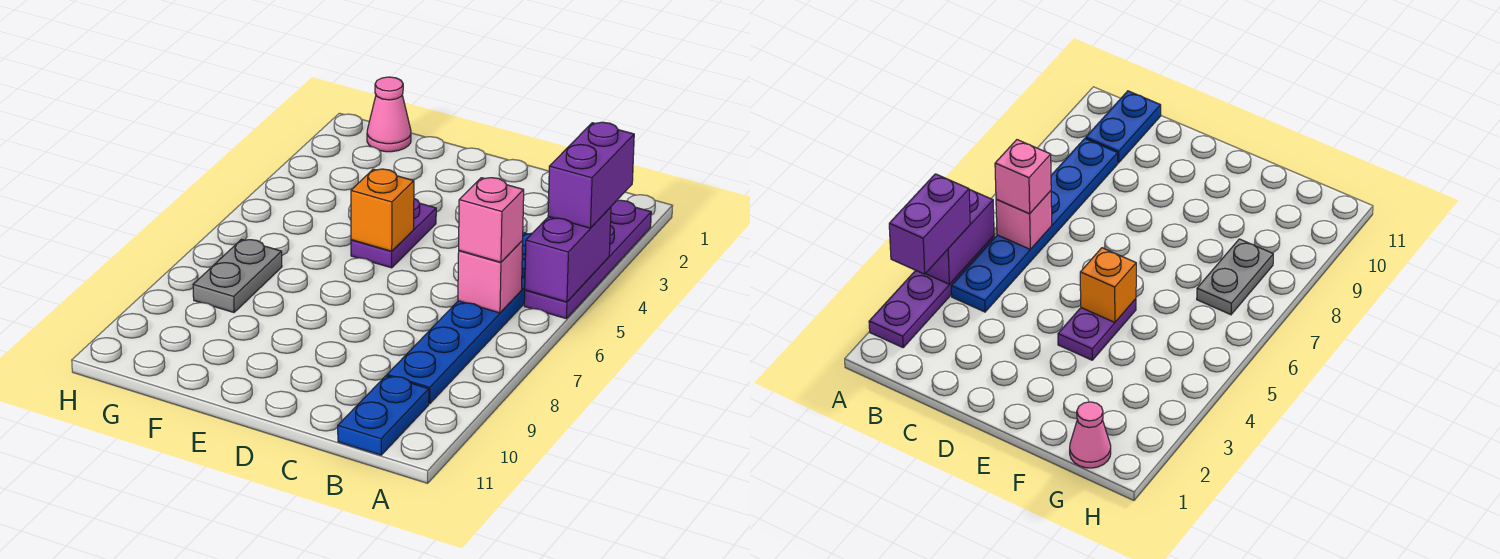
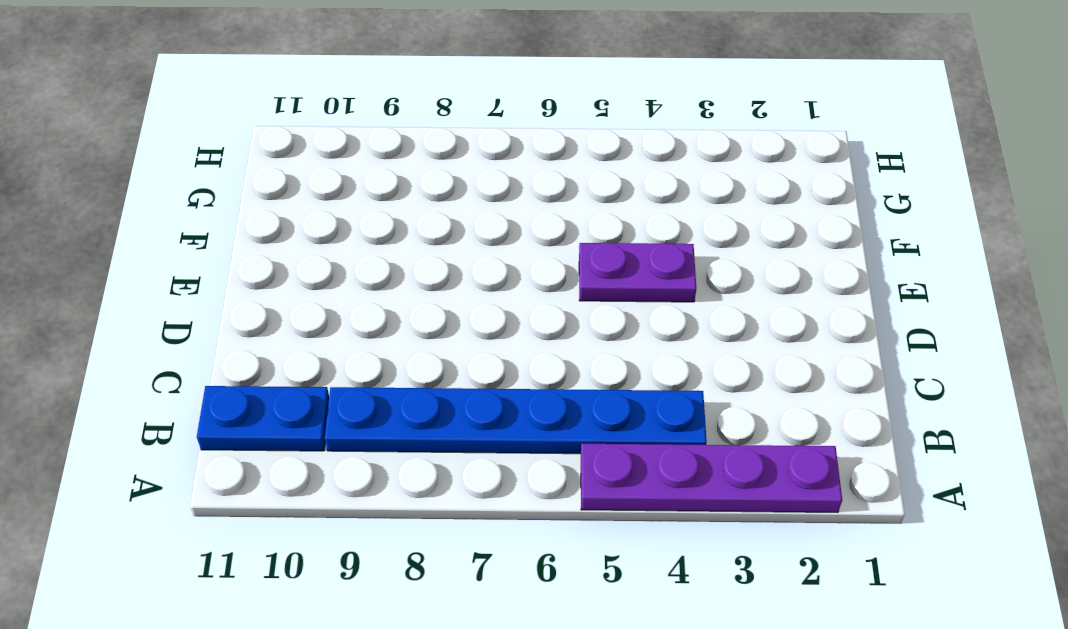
none -> pink cone G1 level 1
none -> grey plate G7:G8 level 1

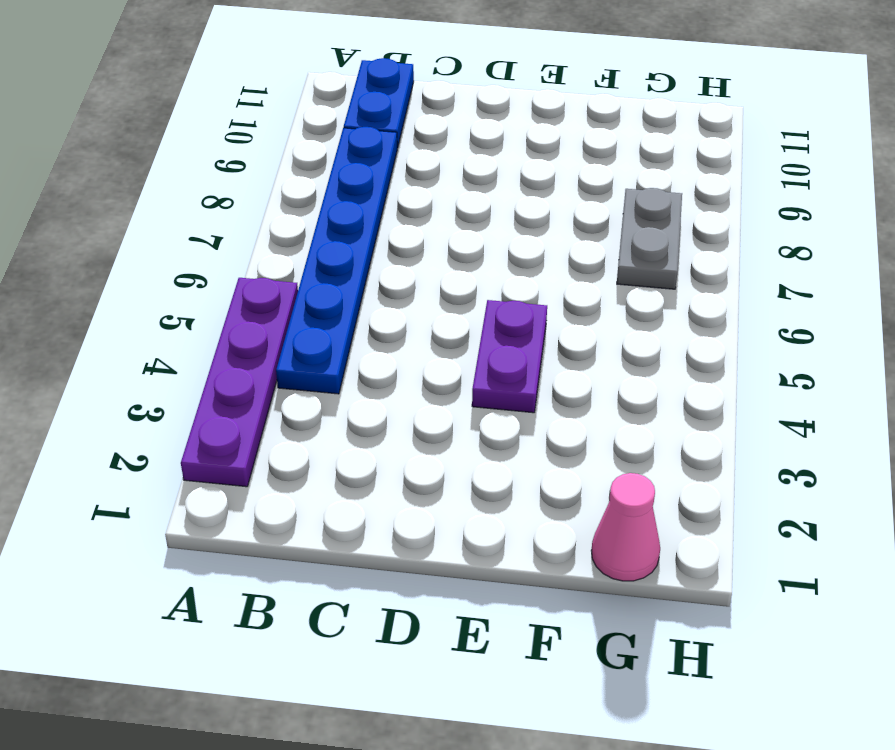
none -> purple brick A4:A5 level 2
none -> pink brick B6 level 2

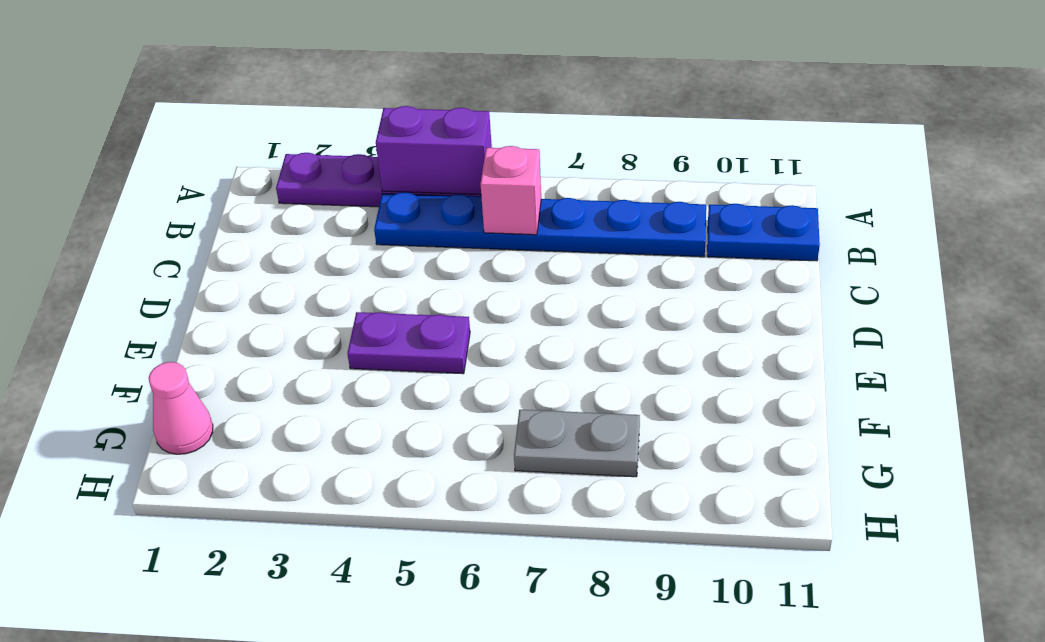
none -> orange brick E5 level 2
none -> purple brick A3:A4 level 3

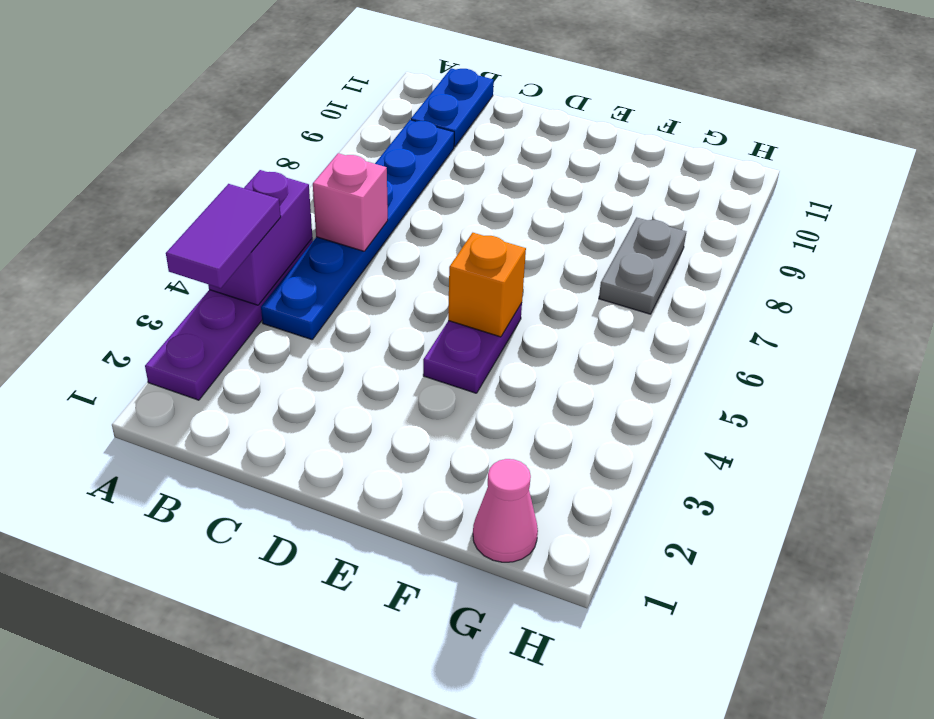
purple tile A3:A4 level 3 -> purple brick A3:A4 level 3
none -> pink brick B6 level 3

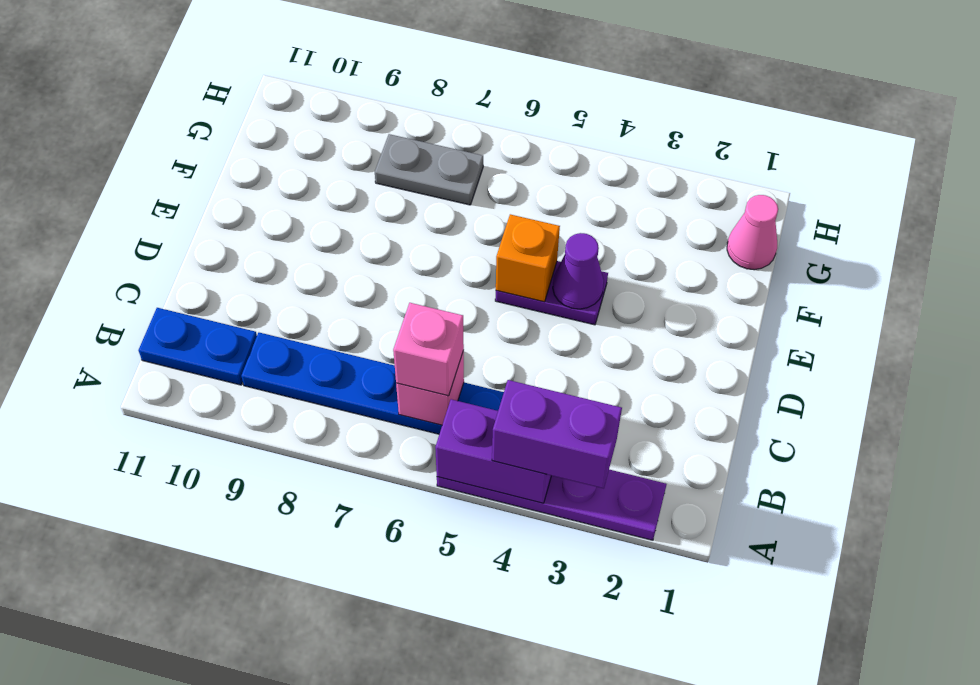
purple cone E4 level 2 -> none

